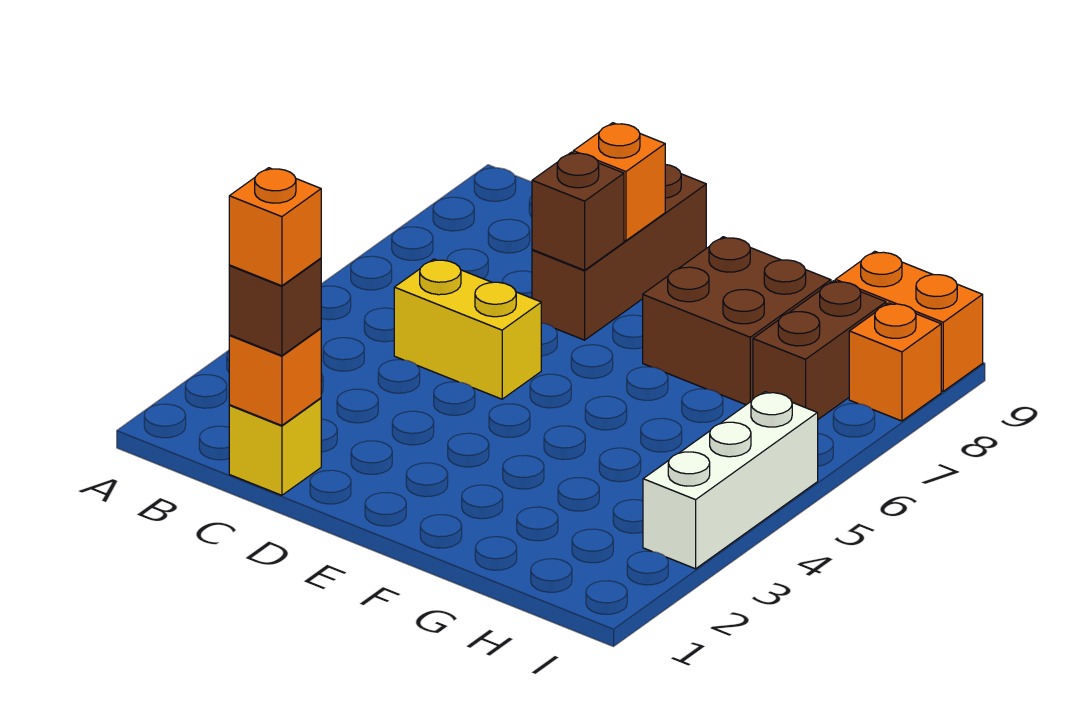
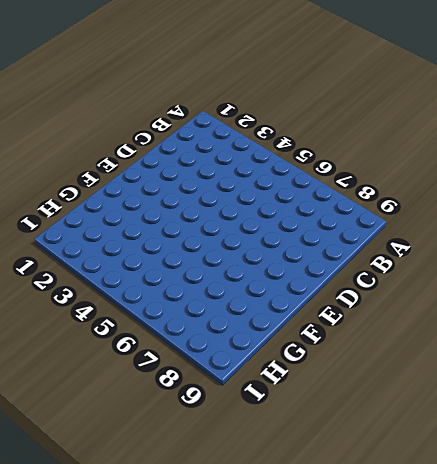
none -> yellow brick C1 level 1
none -> yellow brick C5:D5 level 1
none -> brown brick D7:D9 level 1

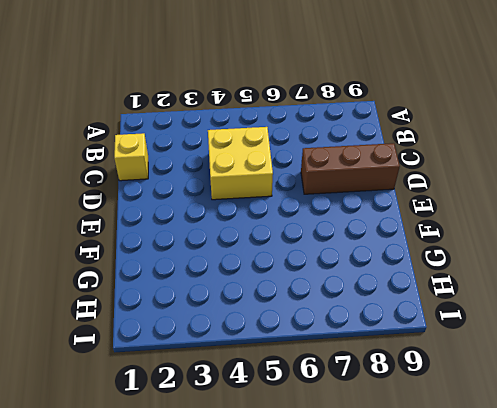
yellow brick C4:D5 level 1 -> yellow brick C5:D5 level 1
none -> brown brick F7:G8 level 1
none -> brown brick H7:H8 level 1
none -> orange brick H9:I9 level 1

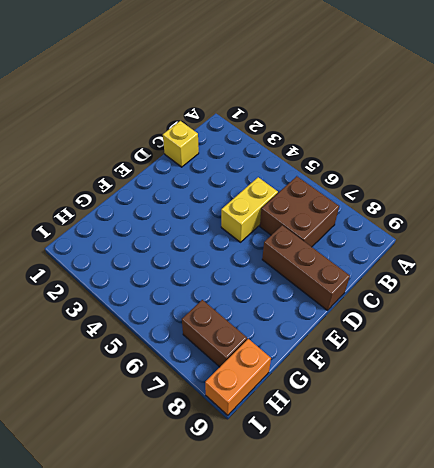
brown brick B6:C7 level 1 -> brown brick F7:G8 level 1
none -> white brick I3:I5 level 1
none -> orange brick I8 level 1
none -> orange brick C1 level 2

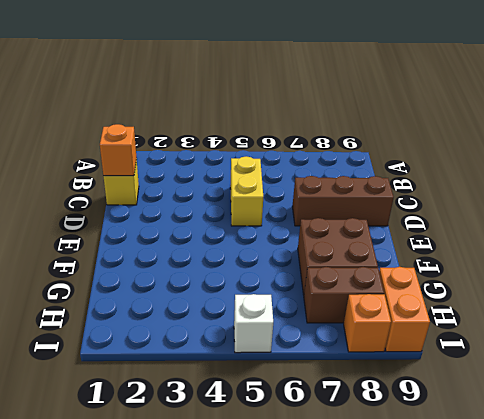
white brick I5 level 1 -> white brick I3:I5 level 1
none -> brown brick D7 level 2
none -> orange brick D8 level 2
none -> brown brick C1 level 3

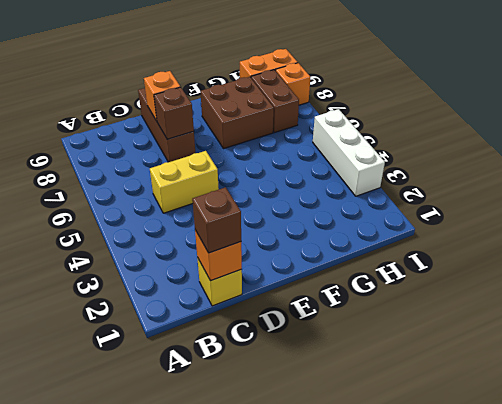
none -> orange brick C1 level 4

